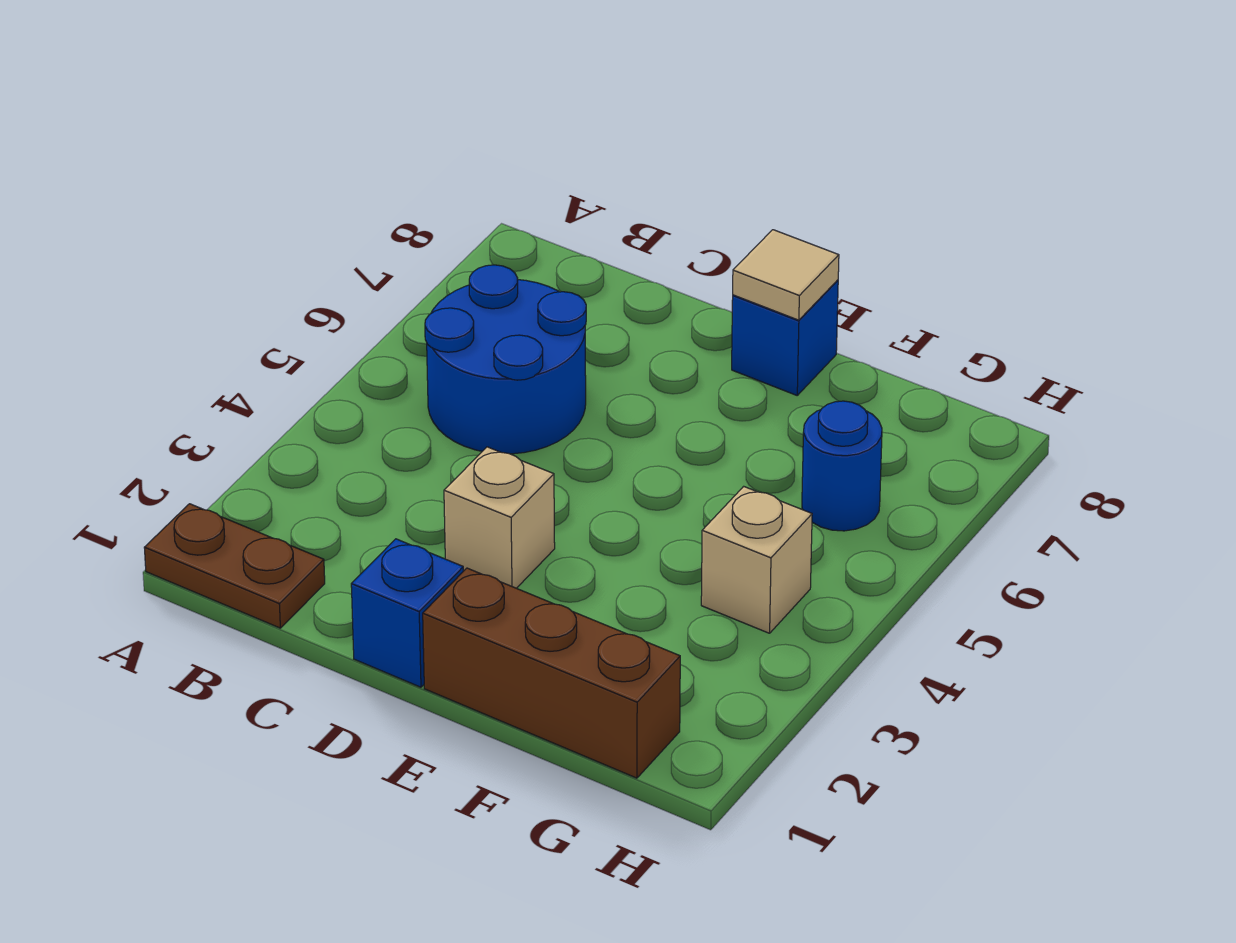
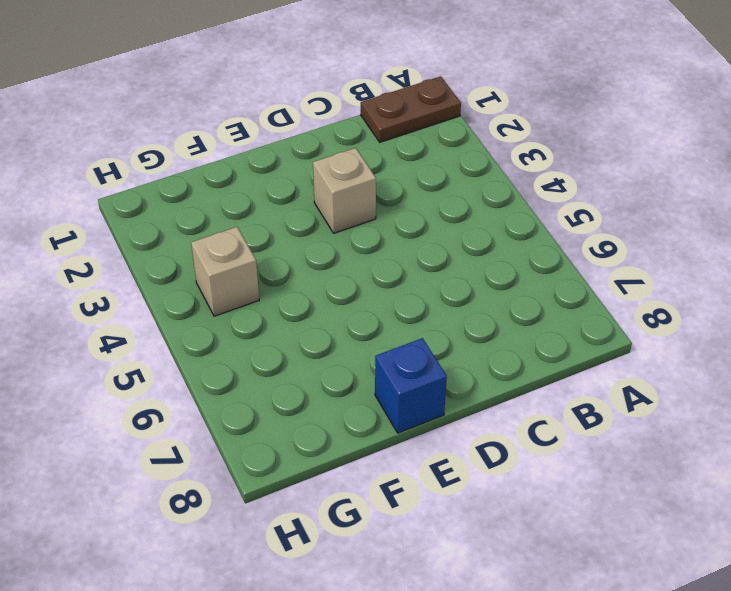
none -> blue round brick B5:C6 level 1
none -> blue brick D1 level 1

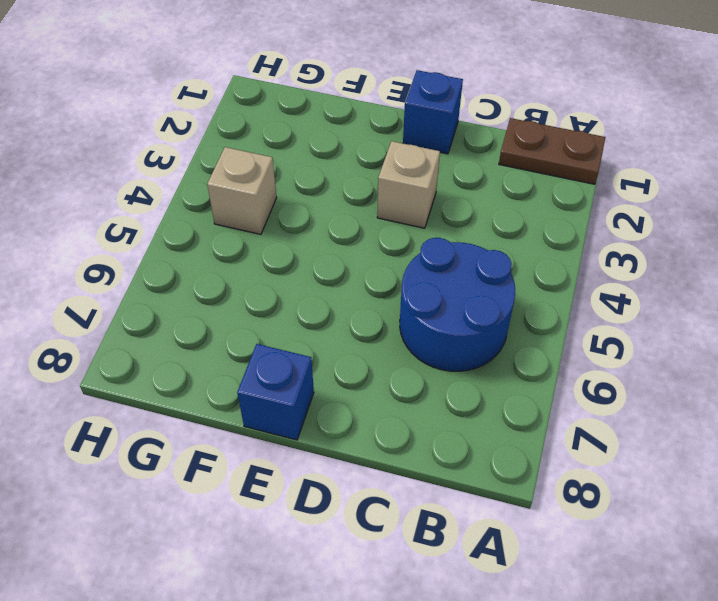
none -> brown brick E1:G1 level 1
none -> blue round brick G6 level 1

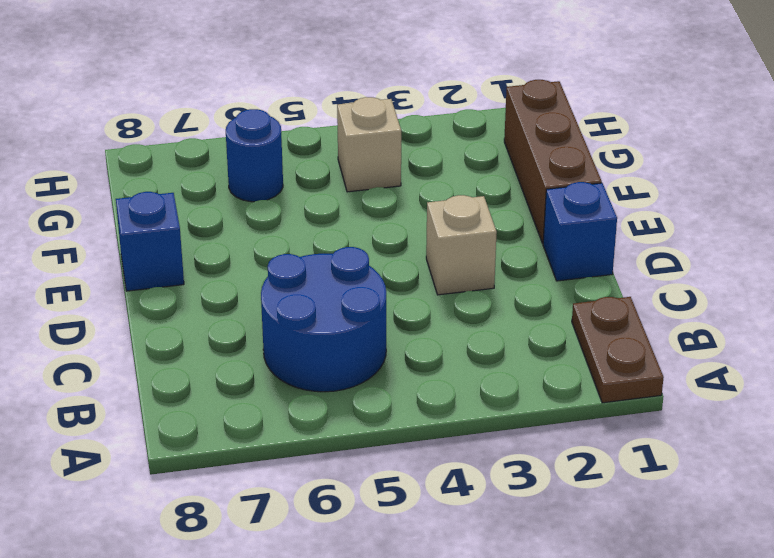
none -> tan tile E8 level 2

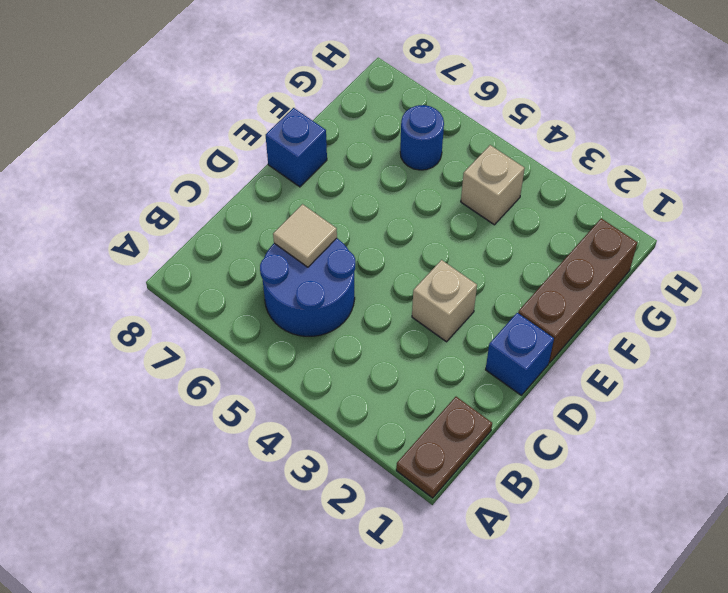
tan tile C6 level 2 -> tan tile E8 level 2

